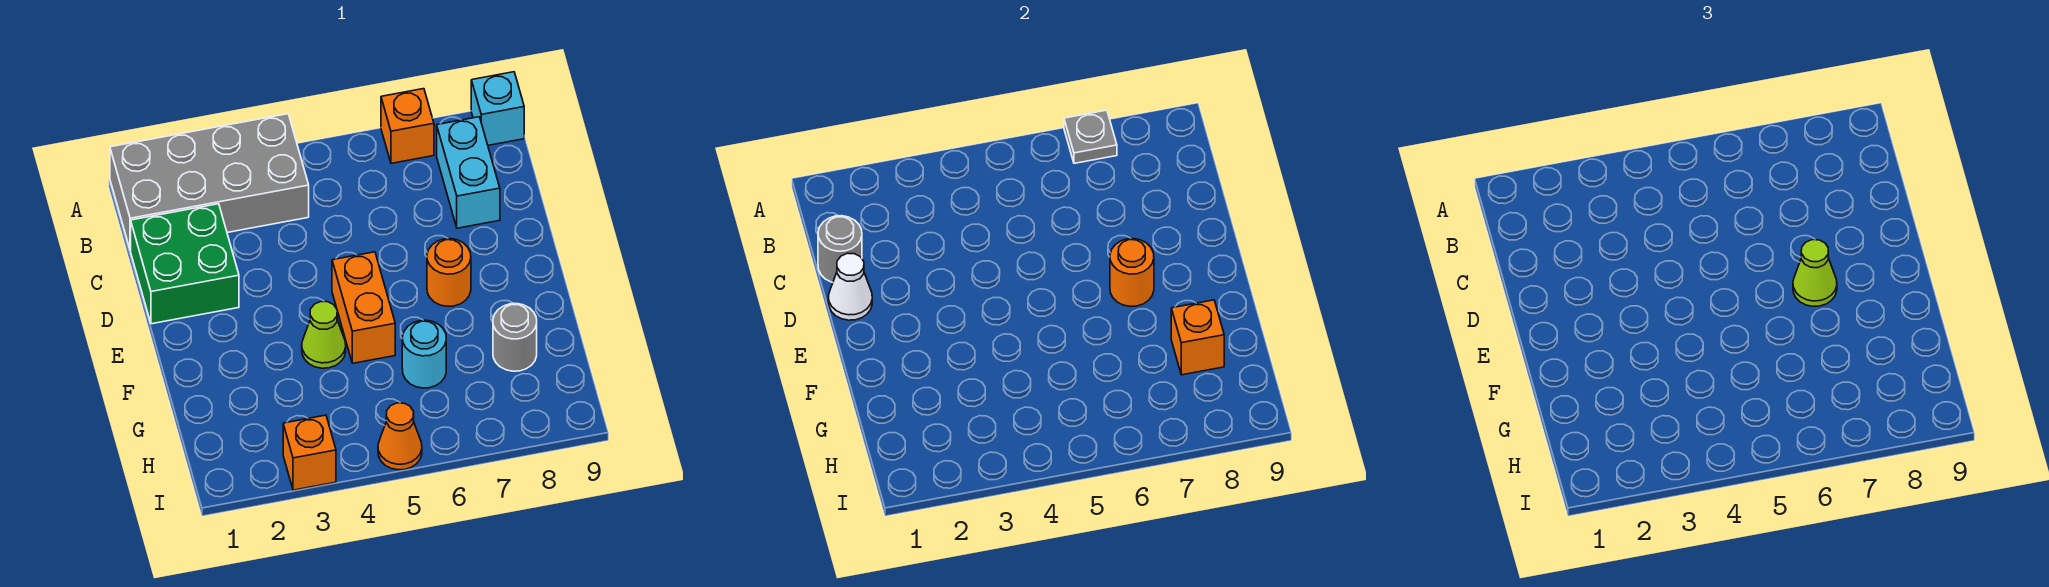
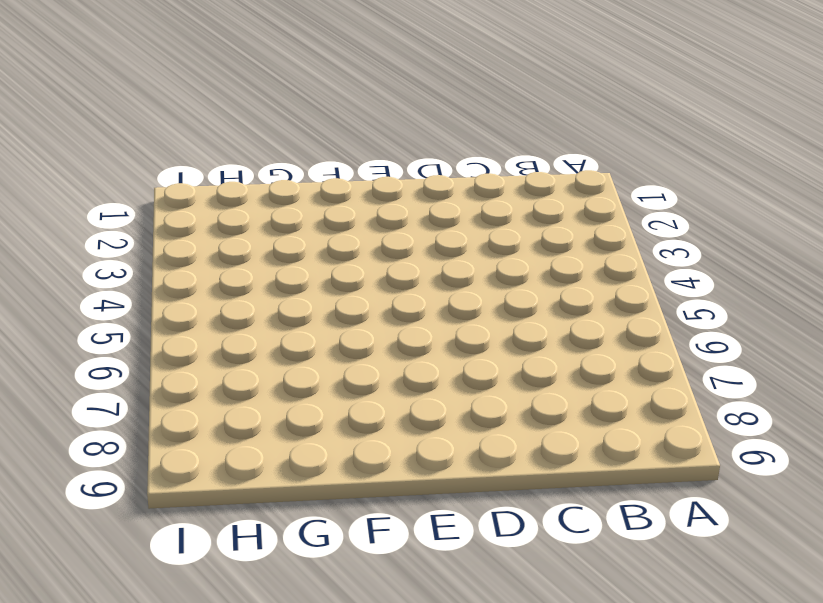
none -> grey brick A1:B4 level 1
none -> orange brick A7 level 1
none -> cyan brick A9 level 1

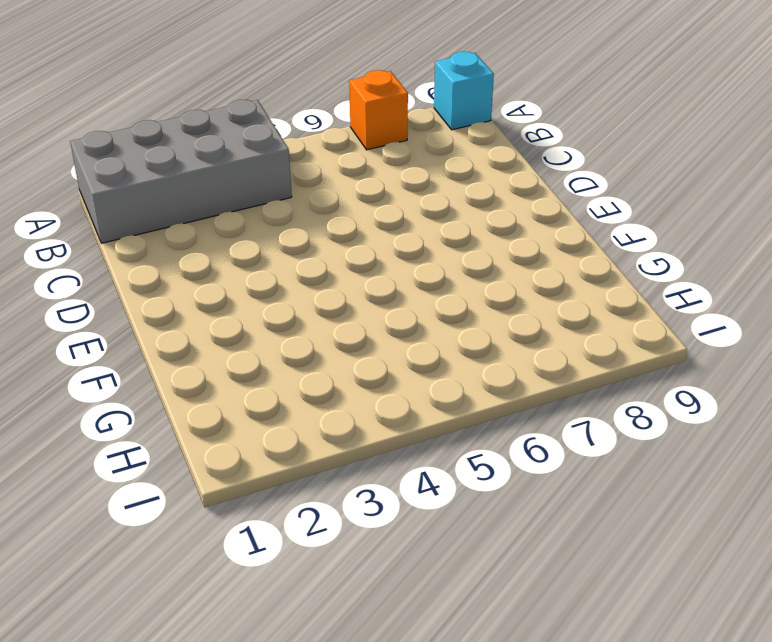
none -> cyan brick B8:C8 level 1
none -> green brick C1:D2 level 1
none -> orange brick E5:F5 level 1

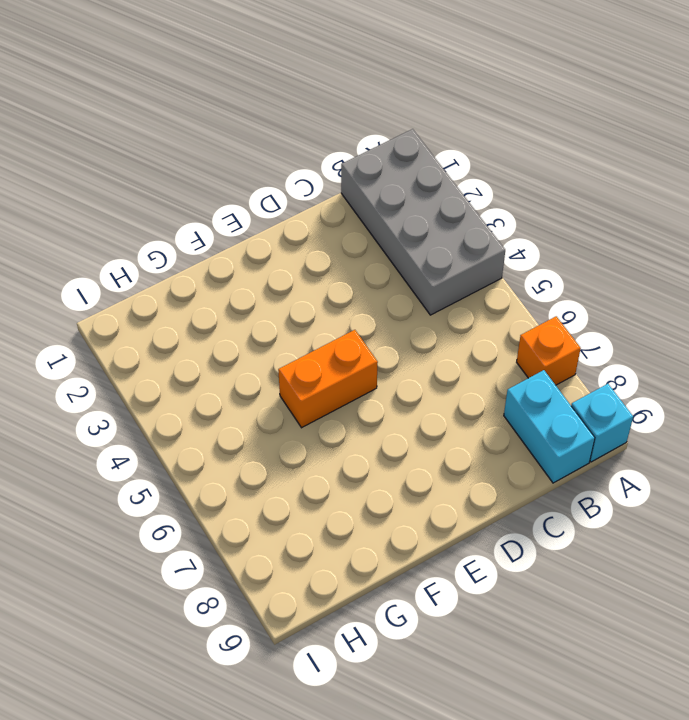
cyan brick B8:B9 level 1 -> cyan brick B8:C8 level 1
none -> green brick C1:D2 level 1
none -> orange round brick E7 level 1
none -> lime cone F4 level 1

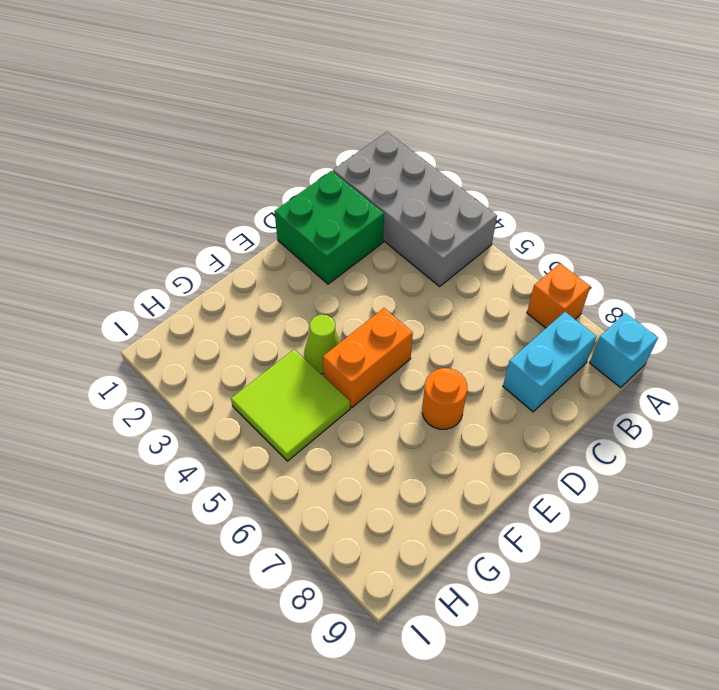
lime tile G4:H5 level 1 -> none
none -> cyan round brick G6 level 1
none -> grey round brick G8 level 1
none -> orange brick I3 level 1

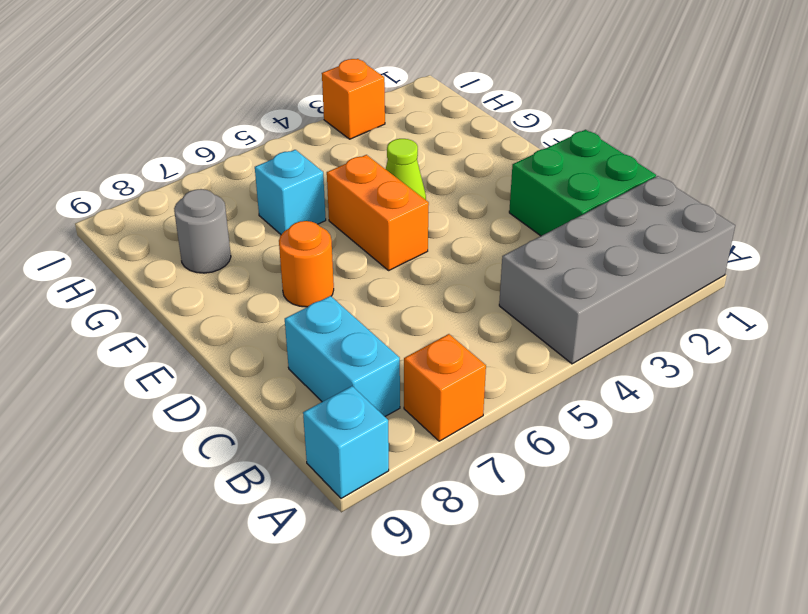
cyan brick G6 level 1 -> cyan round brick G6 level 1
none -> orange cone I5 level 1
none -> grey plate A7 level 2
none -> grey round brick C1 level 2

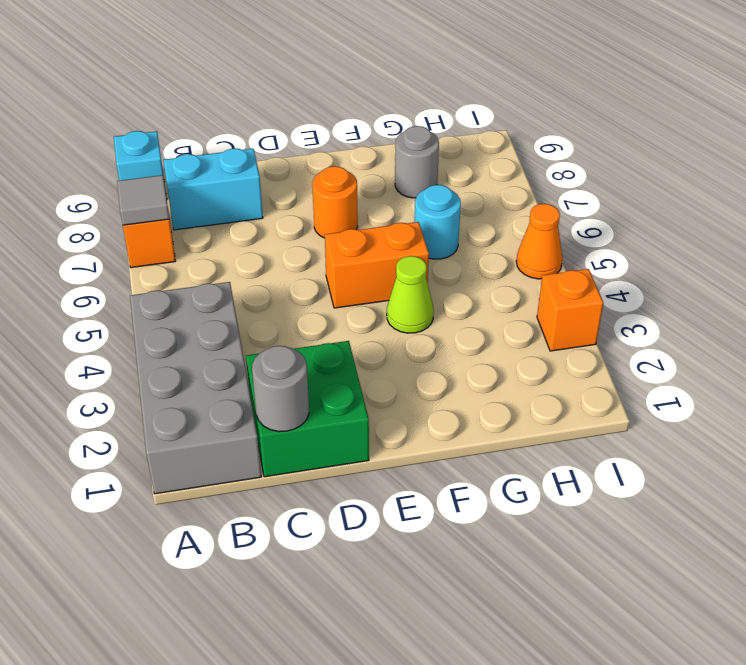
grey tile A7 level 2 -> grey plate A7 level 2
none -> white cone D1 level 2
none -> orange round brick E7 level 2
none -> orange brick G8 level 2

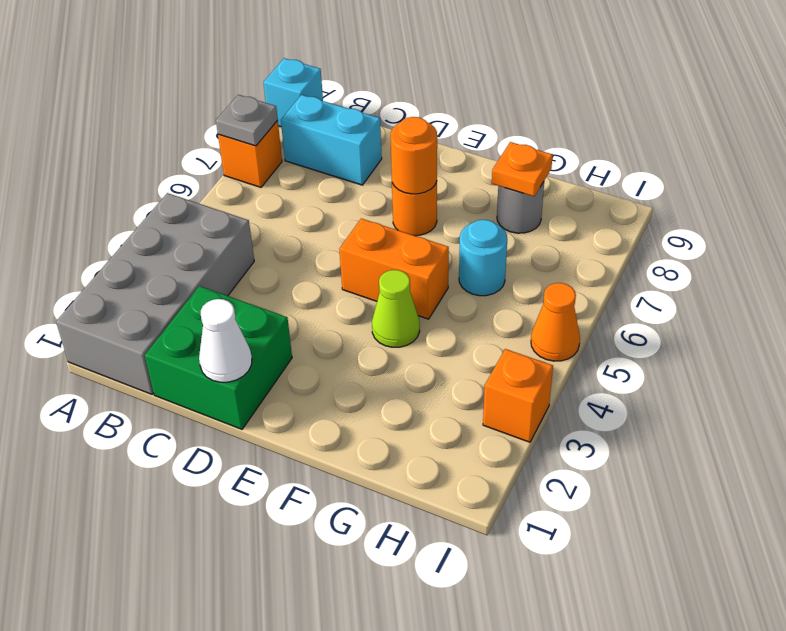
orange plate G8 level 2 -> orange brick G8 level 2
none -> grey round brick C1 level 2
none -> lime cone E7 level 3

